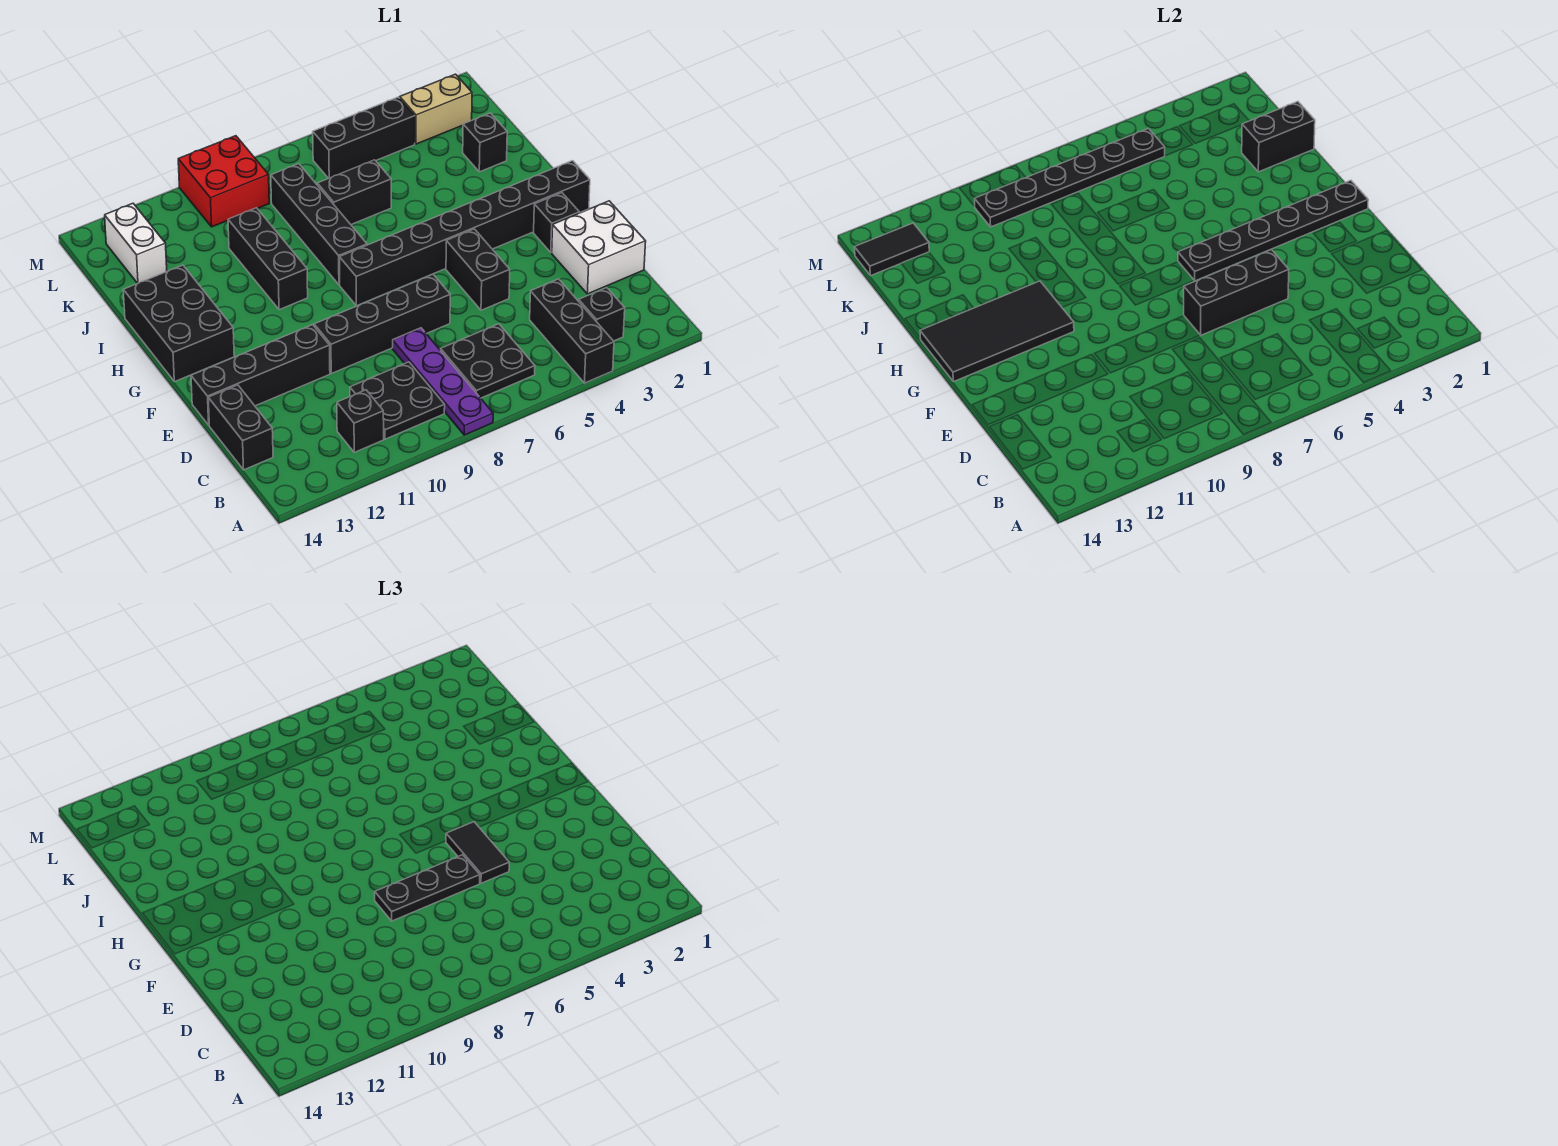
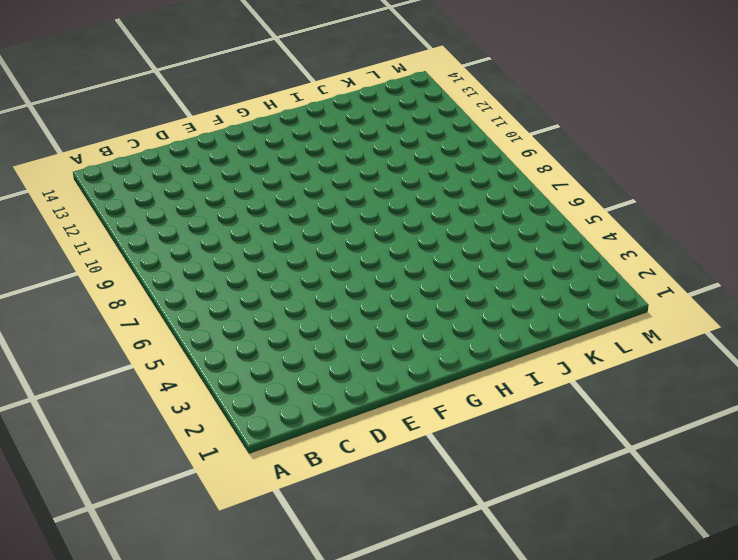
none -> black brick A4:C4 level 1
none -> purple plate A8:D8 level 1
none -> black brick B3 level 1
none -> black plate B6:C7 level 1

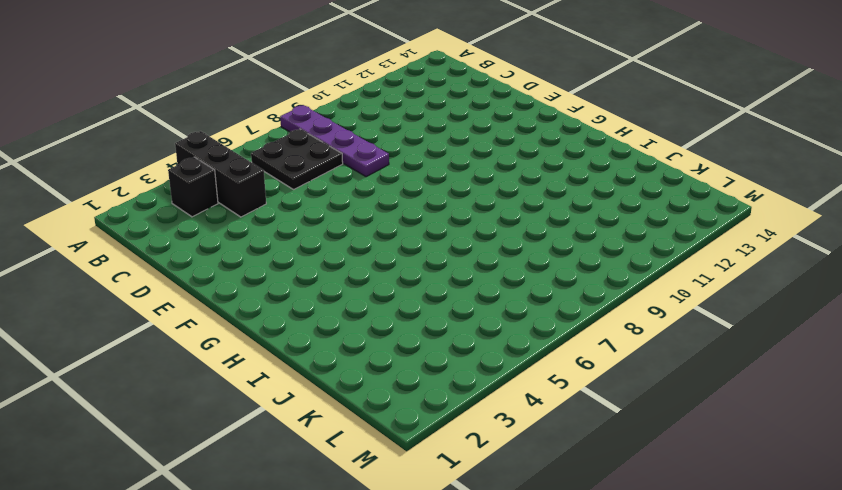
none -> black plate B9:C10 level 1
none -> black brick B11 level 1
none -> black brick C14:D14 level 1
none -> white brick D1:E2 level 1

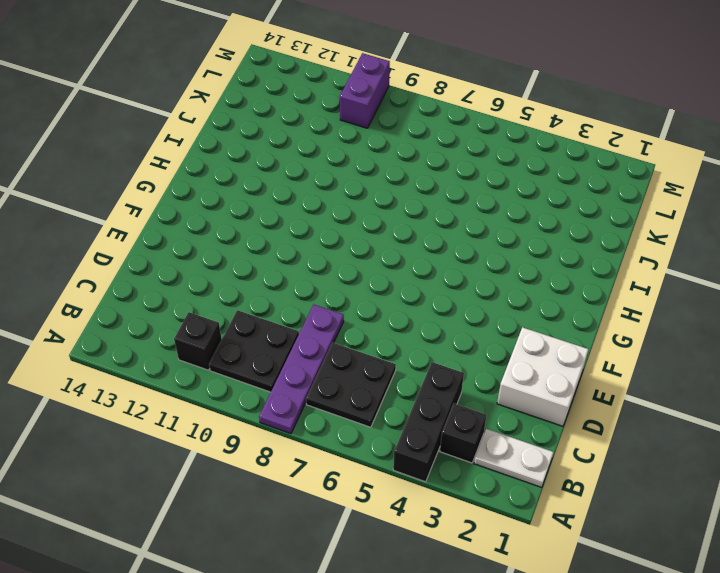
white plate B1:B2 level 1 -> none
purple brick L10:M10 level 1 -> red brick L9:M10 level 1
none -> black brick C14:D14 level 1
none -> black brick E5:F5 level 1
none -> black brick E7:E10 level 1
none -> black brick E11:E14 level 1

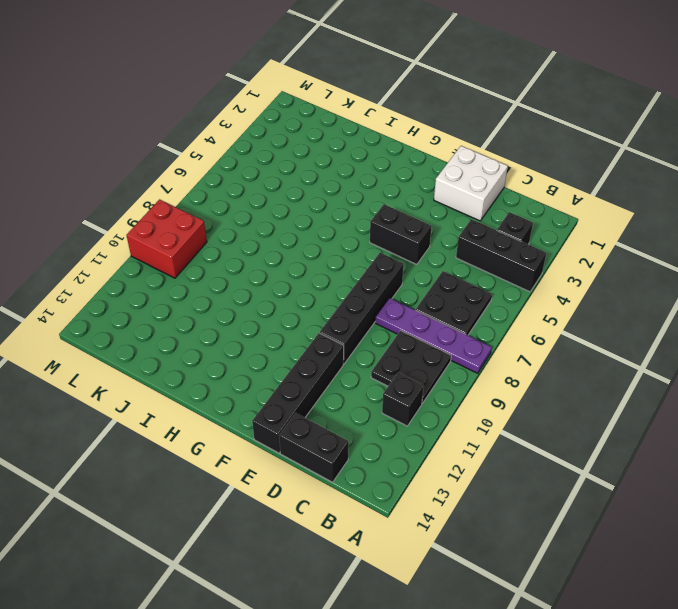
none -> black brick F2 level 1
none -> black brick G1:G8 level 1
none -> black brick G13:I14 level 1
none -> black brick H8:K8 level 1

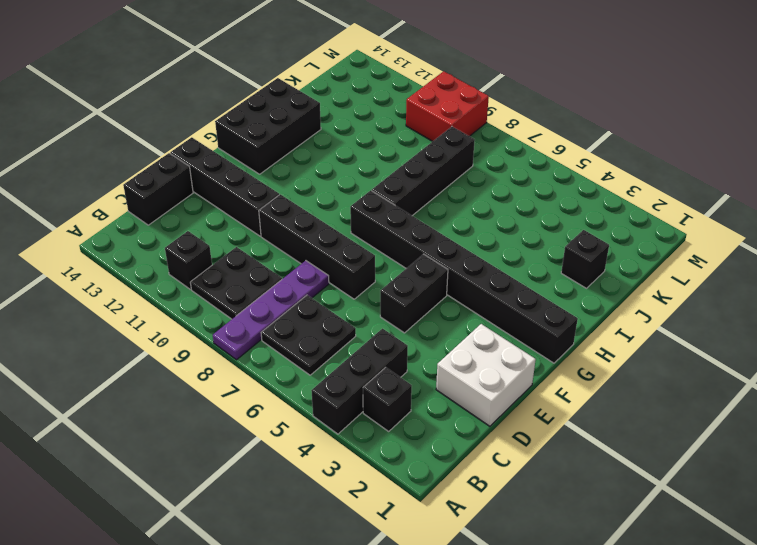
none -> black brick F2 level 1
none -> black brick H10:J10 level 1
none -> black brick J6:J7 level 1
none -> white brick K13:L13 level 1

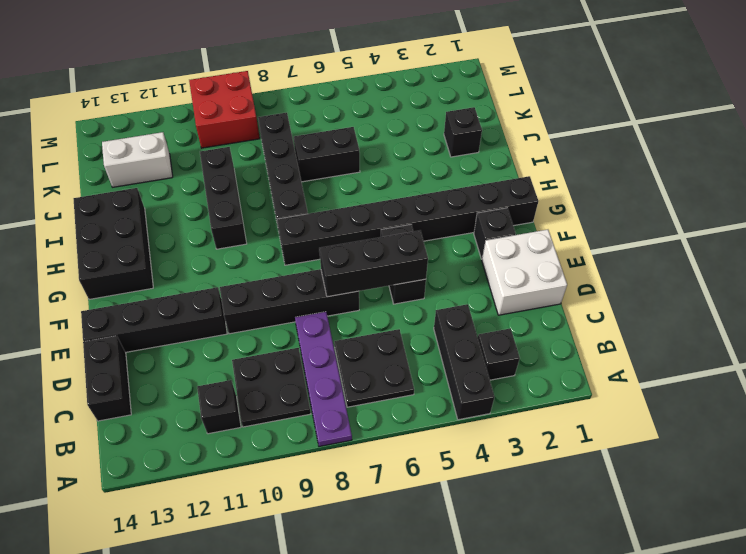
white brick K12:K13 level 1 -> white brick K13:L13 level 1
none -> tan brick L2:L3 level 1
none -> black brick L4:L6 level 1
none -> black plate G1:G6 level 2
none -> black tile G11:H14 level 2

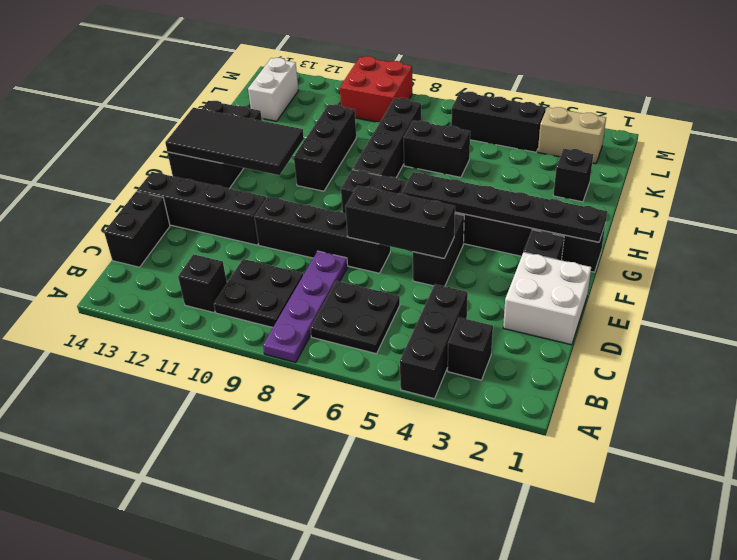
none -> black brick J1:J2 level 2
none -> black plate L5:L10 level 2
none -> black tile L13:L14 level 2
none -> black tile E5:F5 level 3

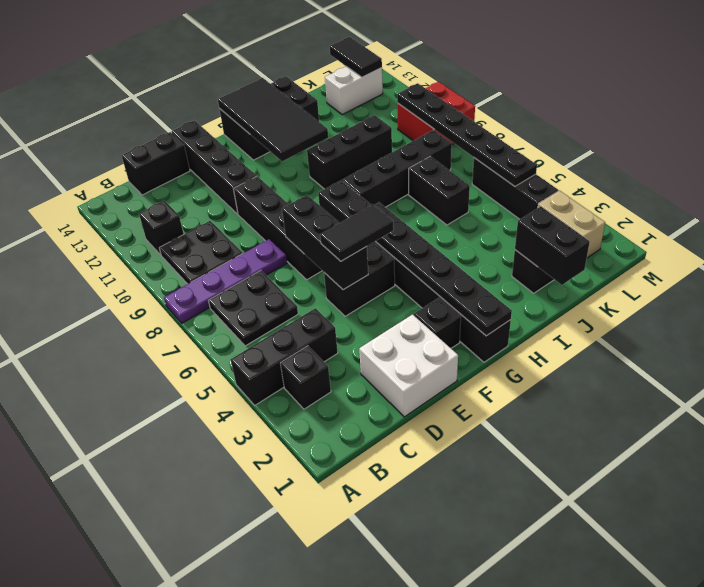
none -> black plate E6:E8 level 3

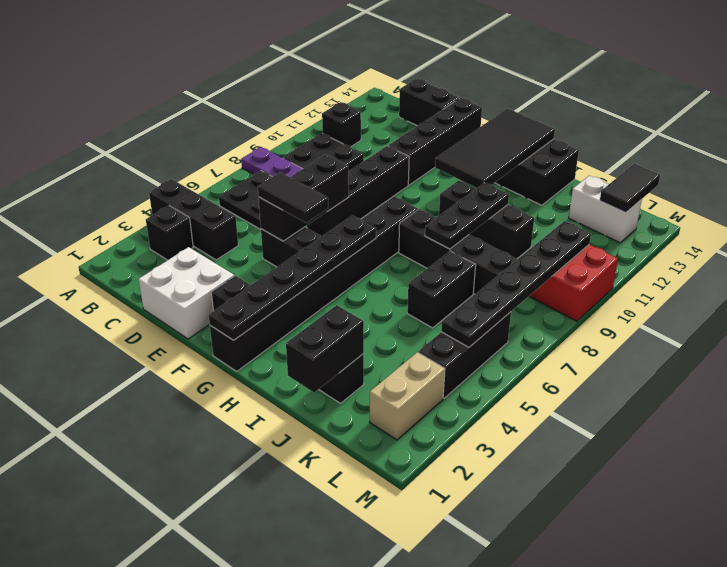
black plate I8:I10 level 2 -> black plate E6:E8 level 3

